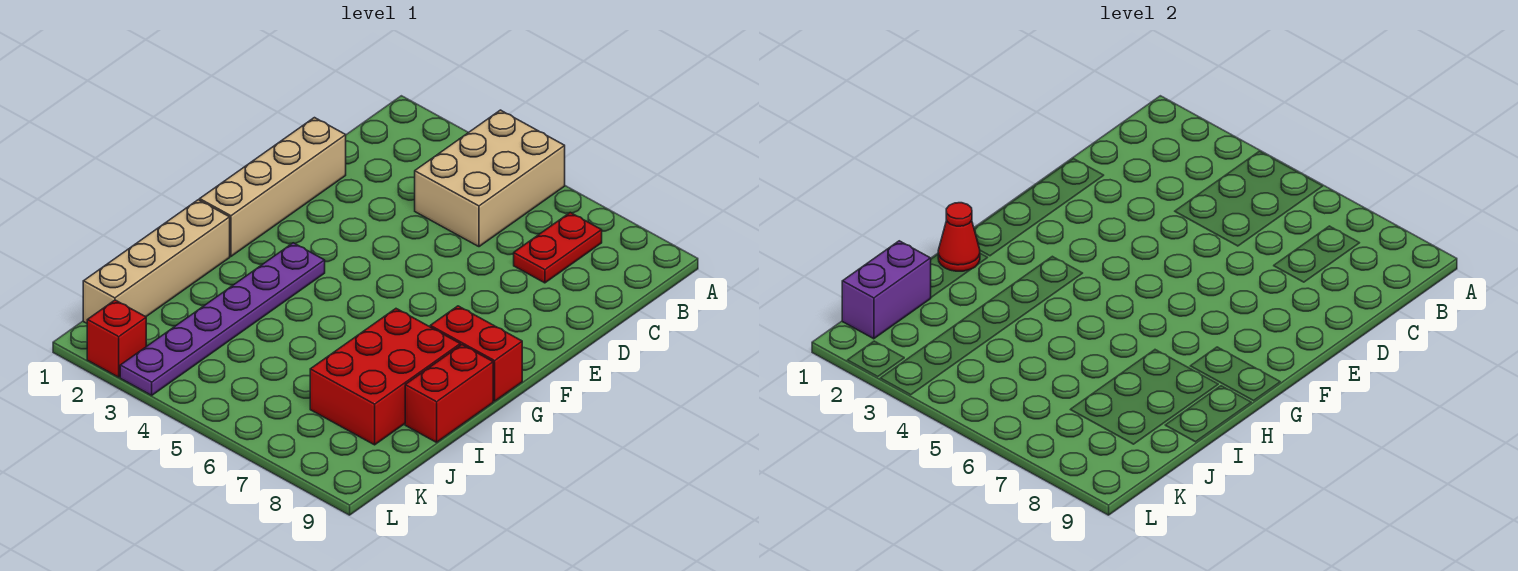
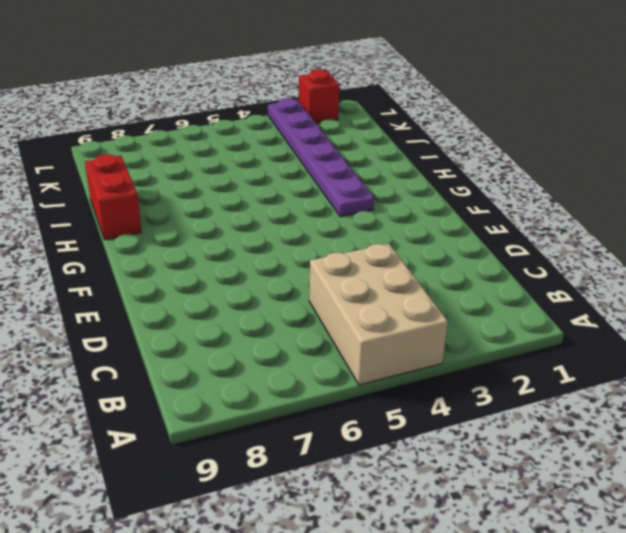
none -> red plate B7:C7 level 1
none -> tan brick D1:G1 level 1

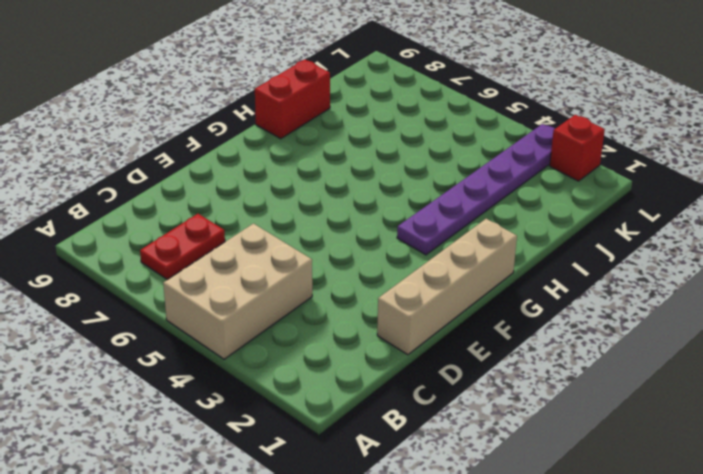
none -> red brick G8:G9 level 1
none -> tan brick H1:K1 level 1

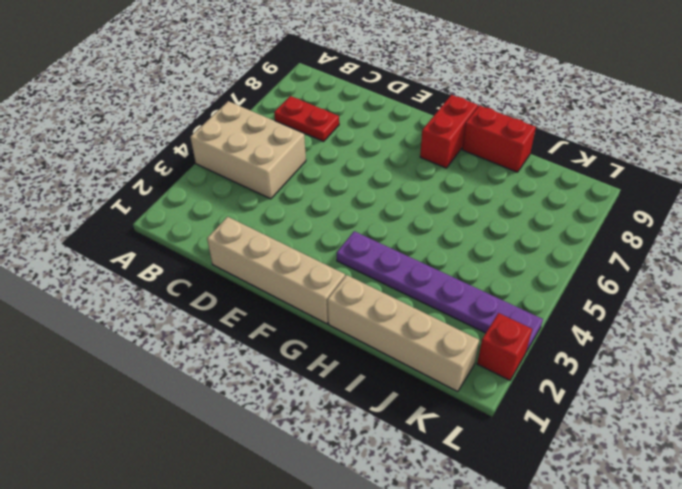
none -> red brick H7:J8 level 1
none -> red cone H1 level 2

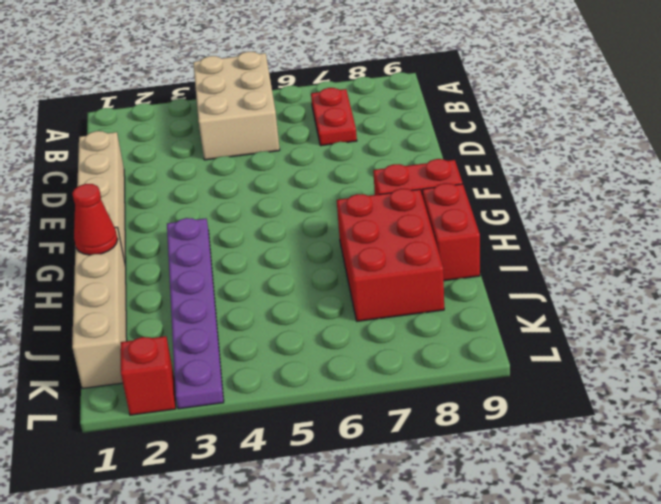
none -> purple brick J1:K1 level 2

